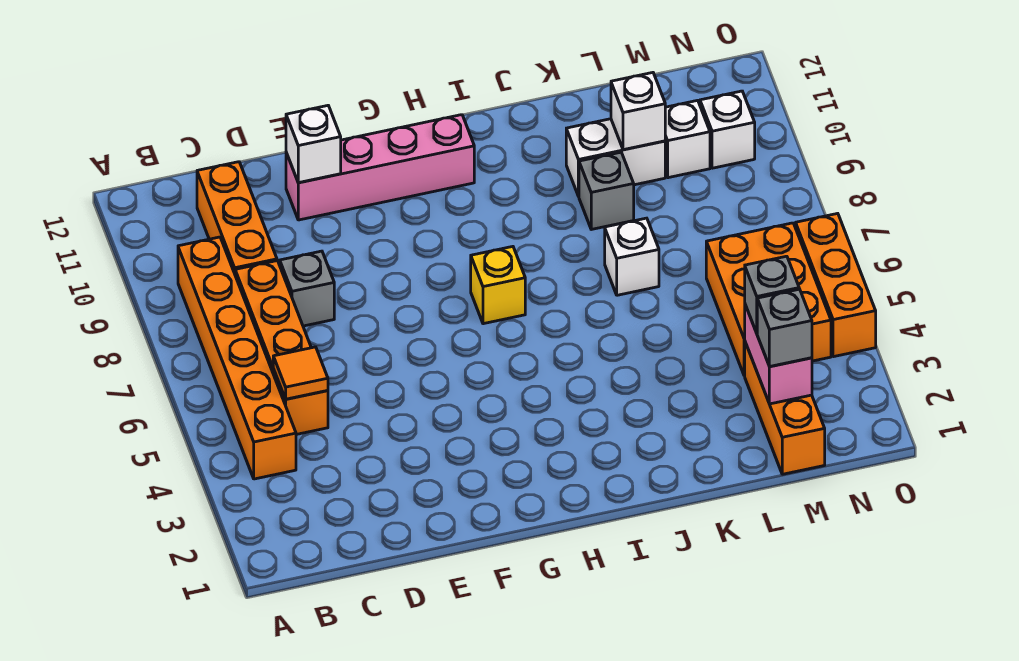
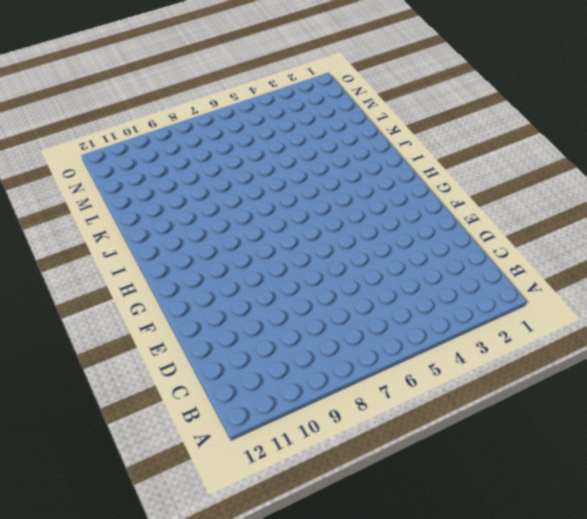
none -> orange brick B4:B9 level 1
none -> orange brick C5:C8 level 1
none -> orange brick C9:C11 level 1

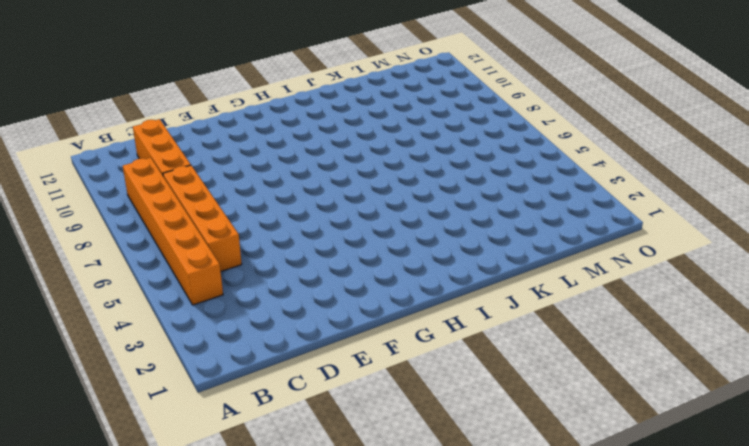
none -> grey brick D8 level 1
none -> pink brick E11:H11 level 1
none -> yellow brick H7 level 1

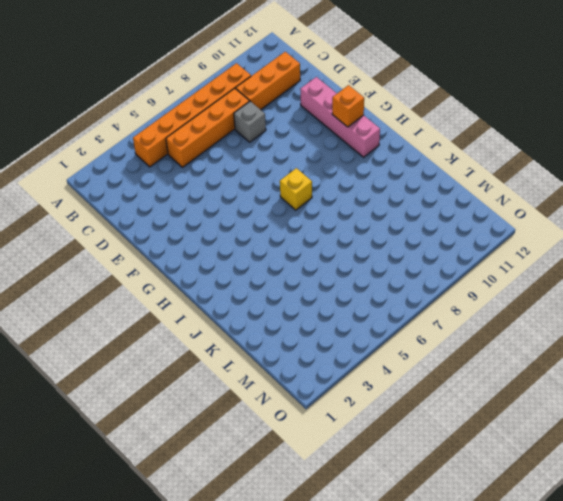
orange brick G11 level 2 -> none
none -> white brick K7 level 1
none -> grey brick K9 level 1
none -> white brick K10:L10 level 1

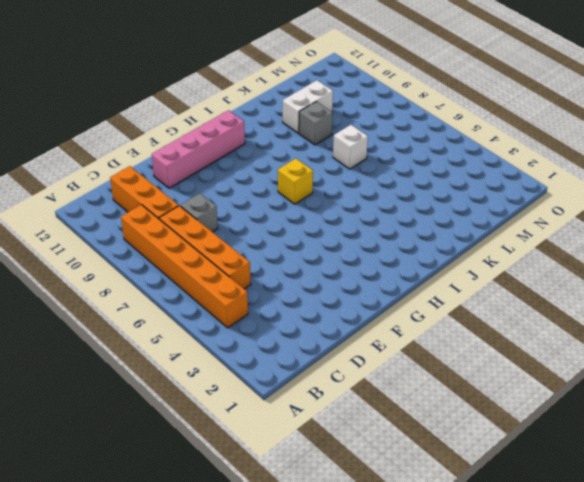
none -> orange brick M1:M3 level 1
none -> orange brick M4:N6 level 1
none -> white brick M10 level 1

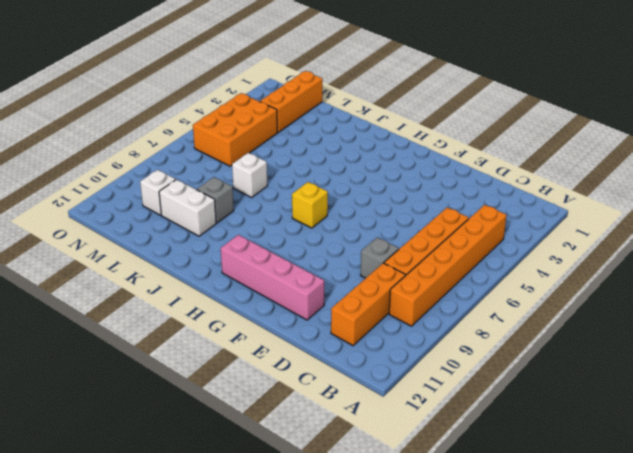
none -> white brick N10 level 1
none -> orange brick O4:O6 level 1
none -> orange tile C5 level 2

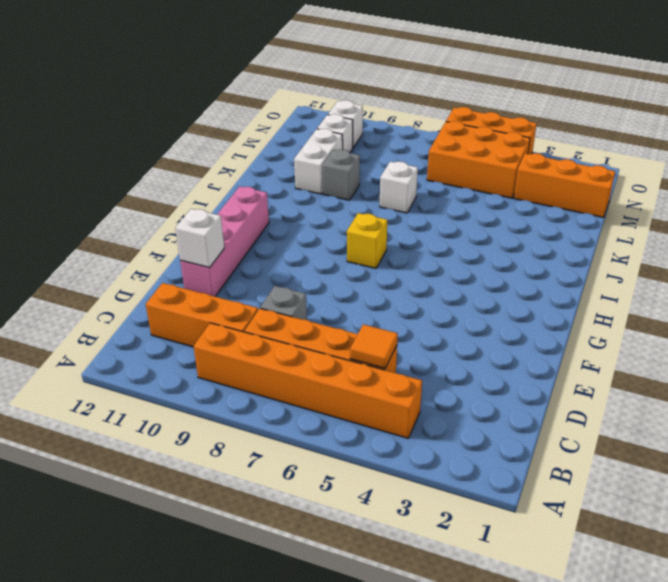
none -> white brick L10 level 2
none -> pink brick M2:M3 level 2
none -> grey brick M2 level 3

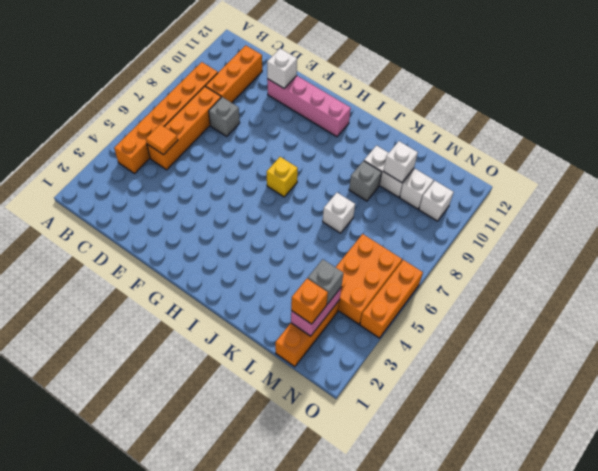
orange brick M2 level 3 -> grey brick M2 level 3

